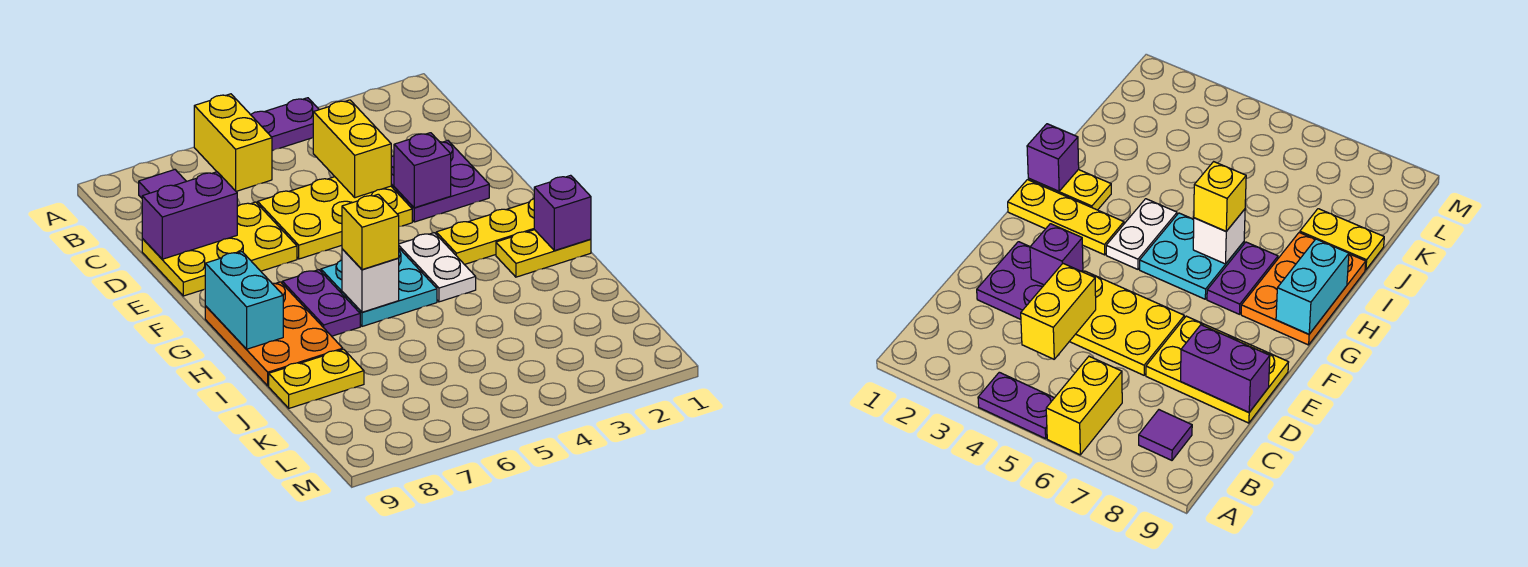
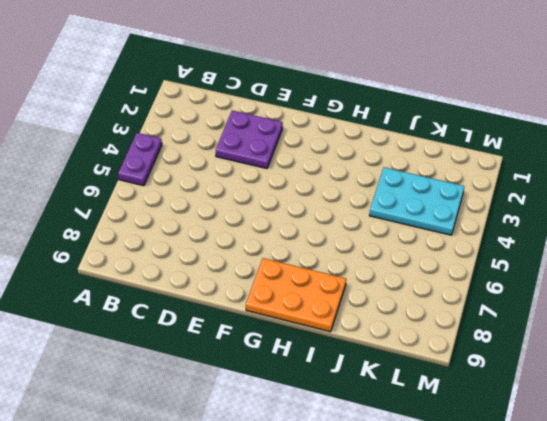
cyan plate J3:L4 level 1 -> none
none -> yellow brick A6:B6 level 1
none -> purple tile B8 level 1
none -> yellow plate D4:E6 level 1

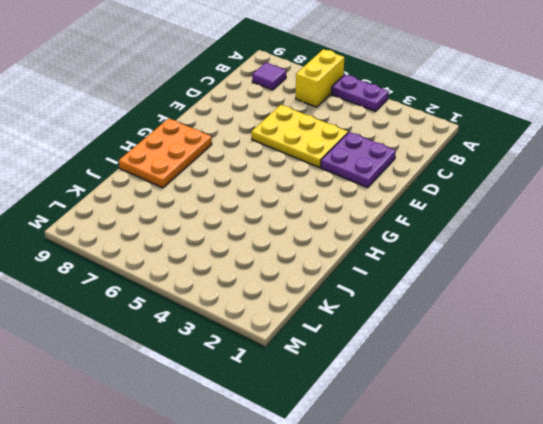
none -> yellow plate D7:E9 level 1
none -> yellow plate G1:G3 level 1
none -> white plate G4:H4 level 1

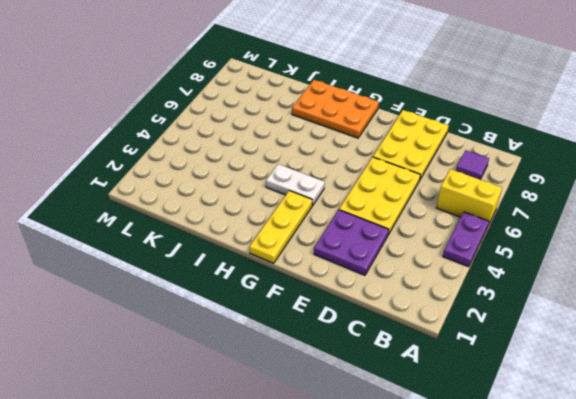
none -> cyan plate G5:H6 level 1
none -> purple plate G7:H7 level 1
none -> yellow plate H1:H2 level 1

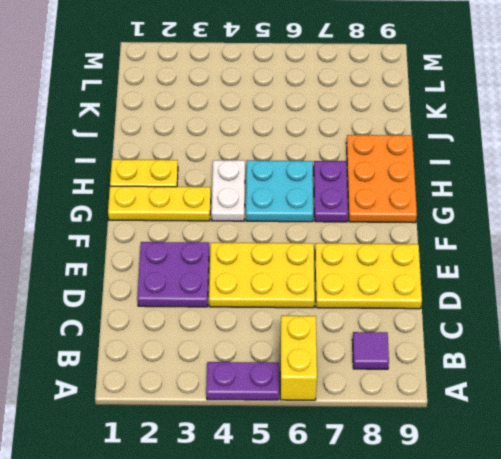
none -> yellow plate J8:J9 level 1
none -> yellow brick C4:D4 level 2
none -> purple brick D8:D9 level 2

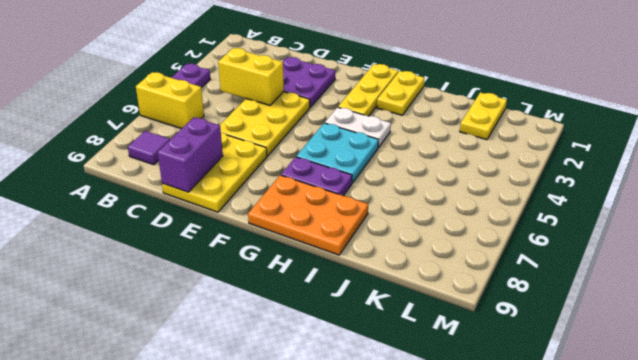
yellow plate K1:K2 level 1 -> yellow plate J8:J9 level 1
none -> purple brick E3 level 2
none -> cyan brick G9:H9 level 2
none -> purple brick H1 level 2

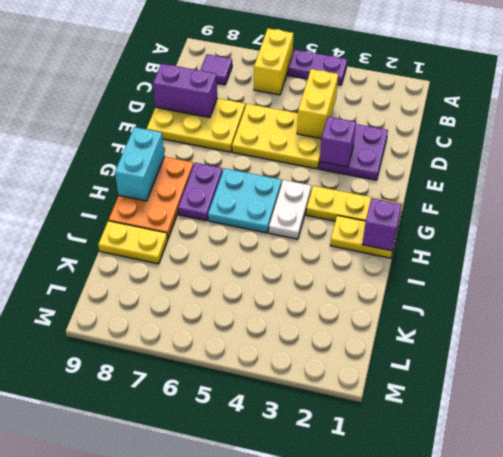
none -> white brick H6 level 2
none -> yellow brick H6 level 3

